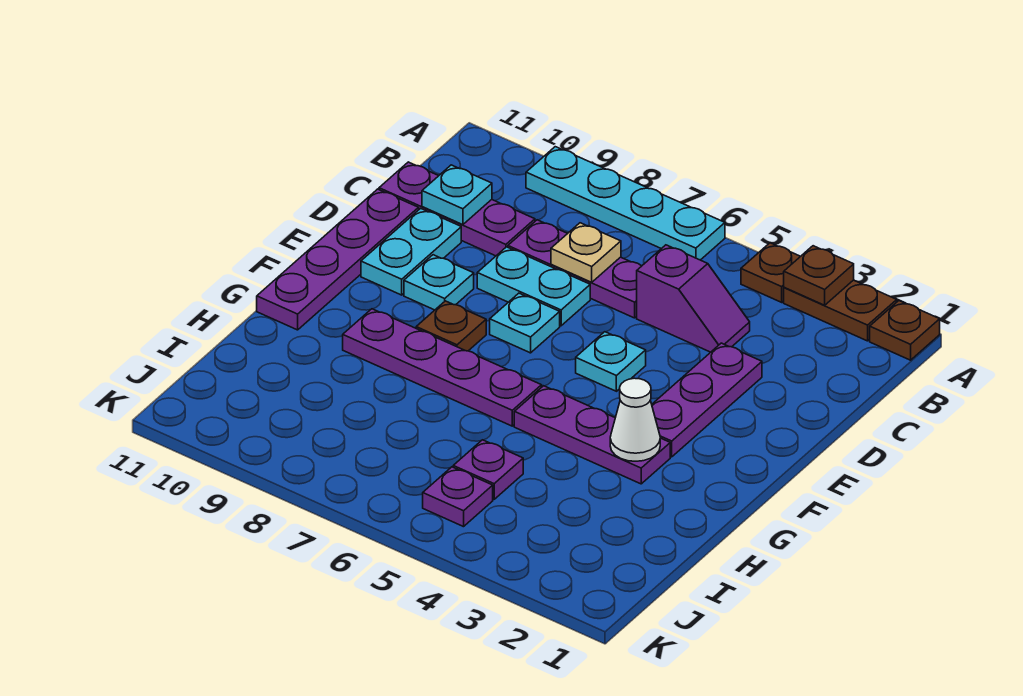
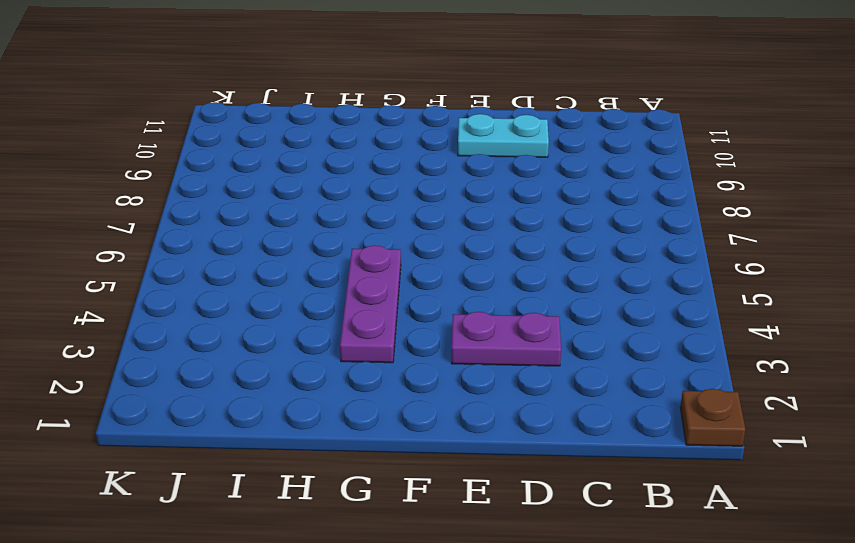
purple plate D3:E3 level 1 -> purple plate D3:F3 level 1
none -> brown plate A2:A3 level 1
none -> brown plate A4 level 1
none -> cyan plate A6:A9 level 1

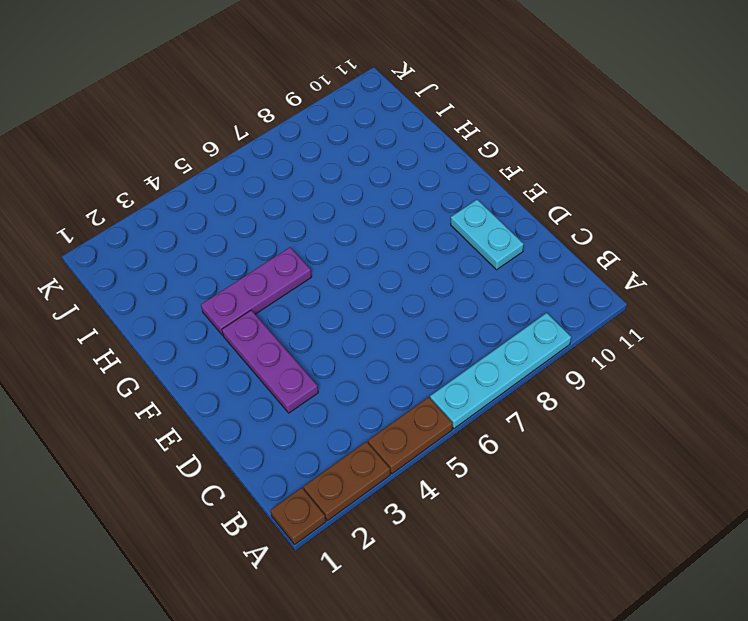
brown plate A4:A5 level 1 -> brown plate A4 level 1
none -> purple slope C4:C5 level 1 top 5
none -> purple plate C6:C8 level 1
none -> purple plate C9:C11 level 1

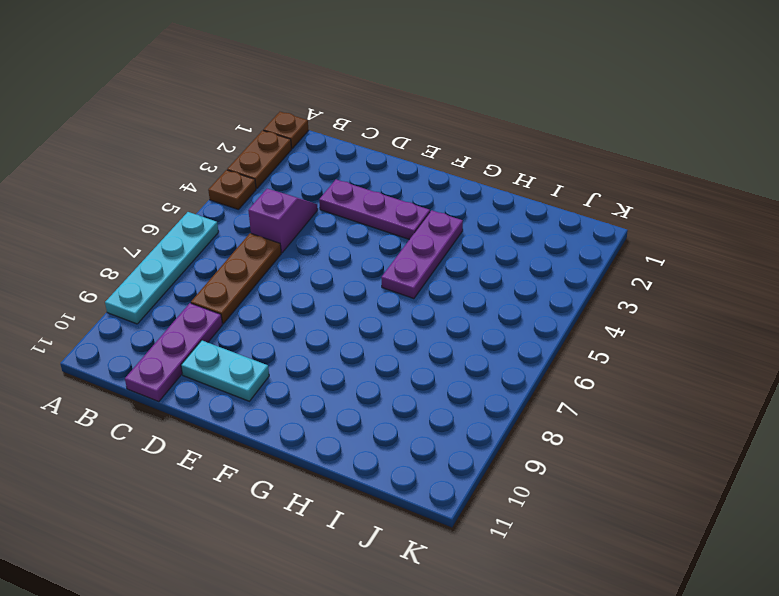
brown plate C6:C8 level 1 -> purple plate C6:C8 level 1
none -> cyan plate D7:D8 level 1
none -> purple plate D11:G11 level 1
none -> cyan plate E5 level 1

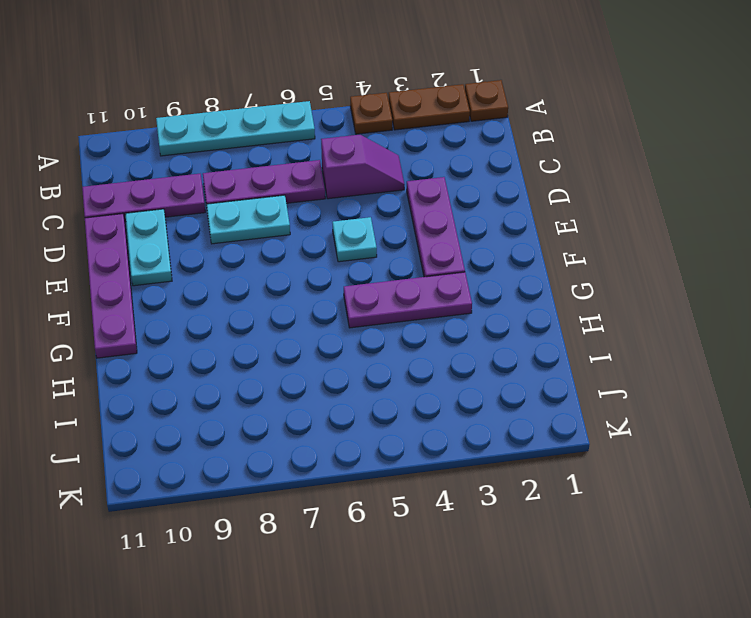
none -> cyan plate E7 level 1
none -> cyan plate E9 level 1
none -> brown plate F8 level 1

